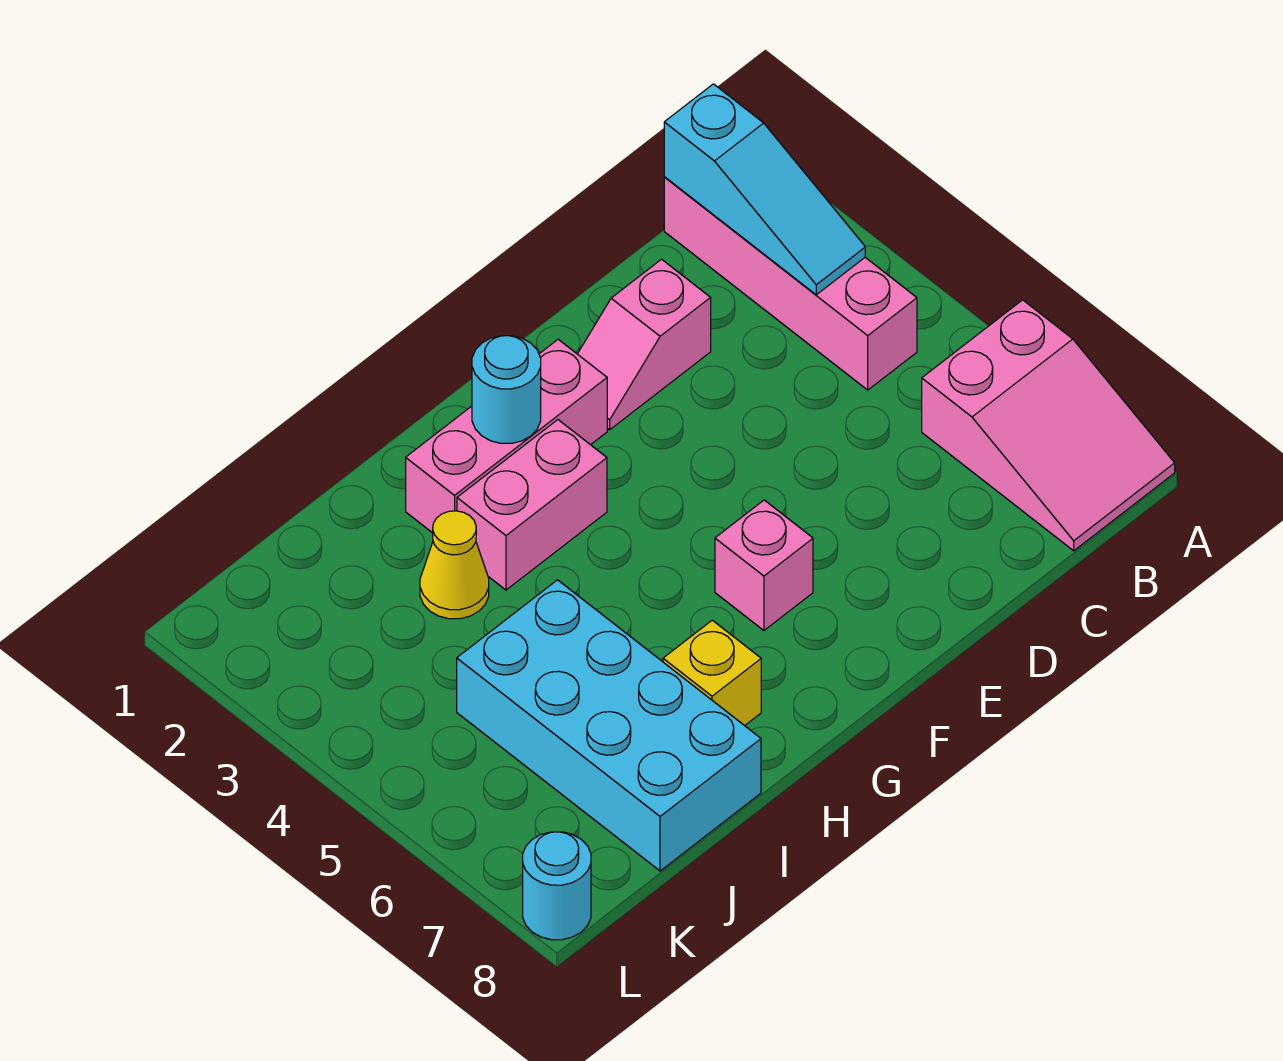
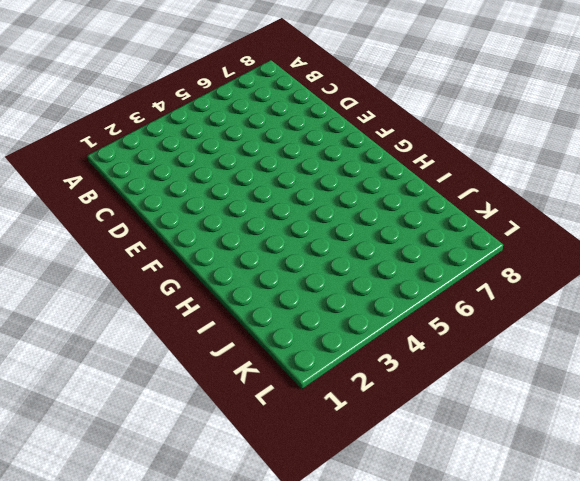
none -> pink slope A6:B8 level 1 top 6
none -> pink brick B1:B4 level 1
none -> pink slope D2:E2 level 1 top D

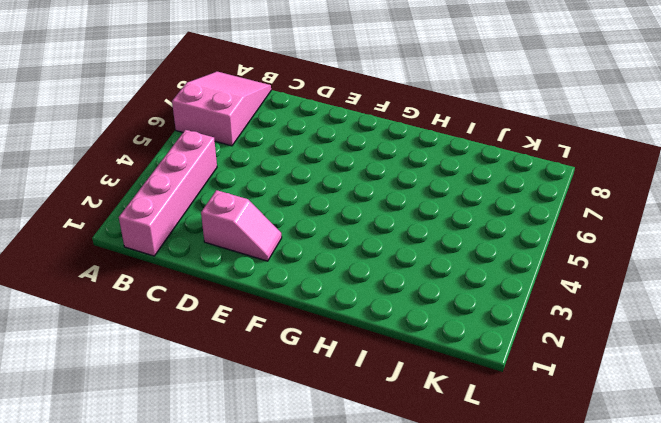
none -> pink brick F2:H2 level 1
none -> pink brick F6 level 1
none -> pink brick G3:H3 level 1

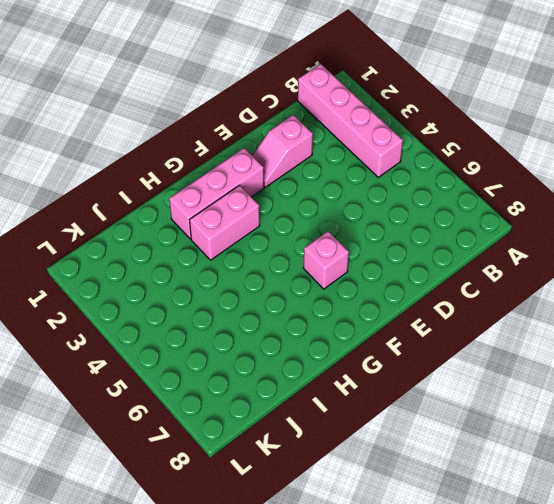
none -> pink slope A6:B8 level 1 top 6
none -> yellow brick H7 level 1
none -> yellow cone I3 level 1

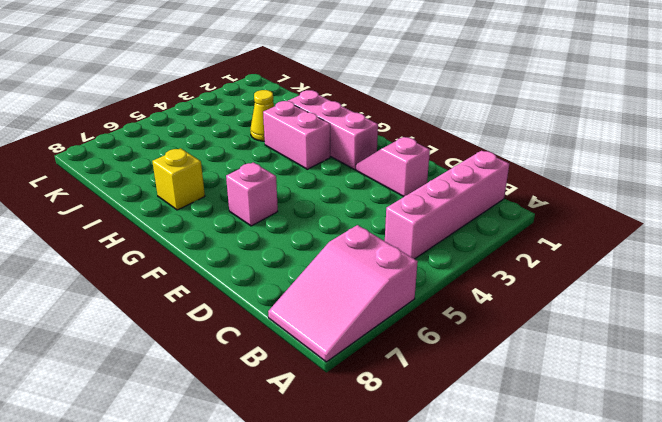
none -> cyan brick I5:J8 level 1
none -> cyan round brick L8 level 1
none -> cyan slope B1:B3 level 2 top 1

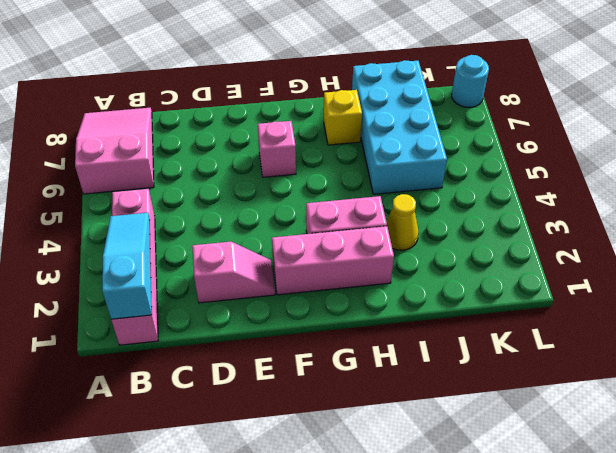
none -> cyan round brick G2 level 2

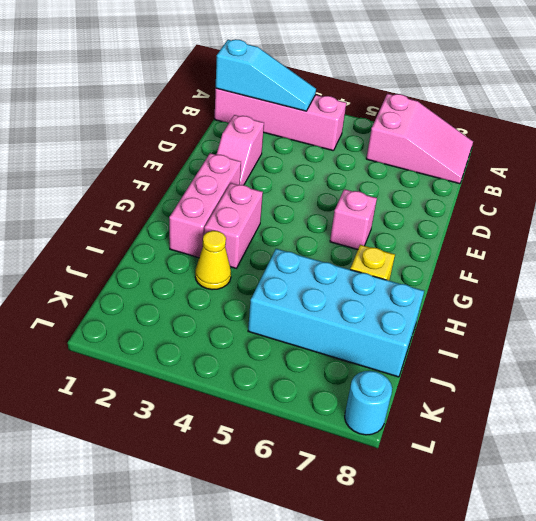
none -> cyan round brick G2 level 2

